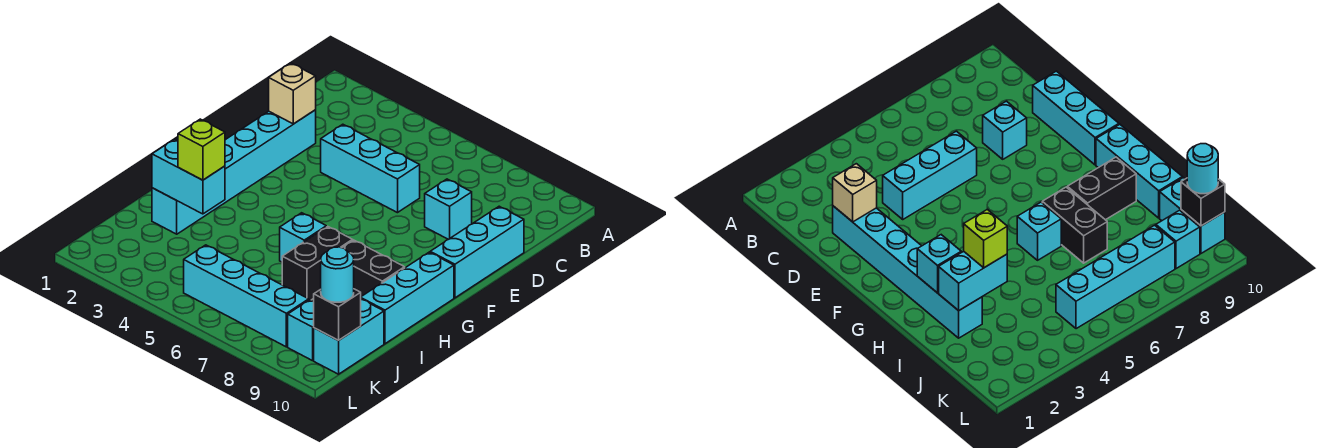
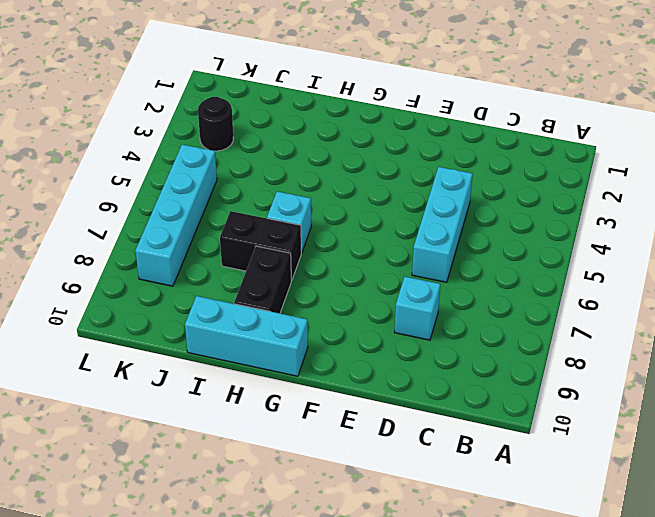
black round brick K3 level 1 -> none
none -> cyan brick D2:I2 level 1
none -> cyan brick D10:F10 level 1
none -> cyan brick J10:K10 level 1

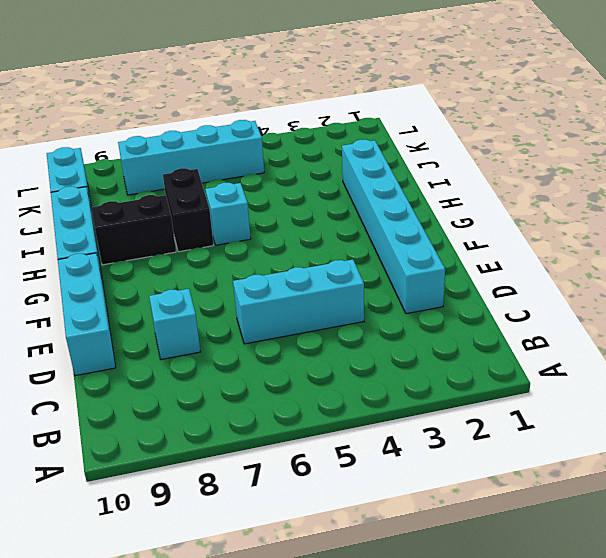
none -> cyan brick K9 level 1
none -> tan brick D2 level 2
none -> cyan brick H2 level 2

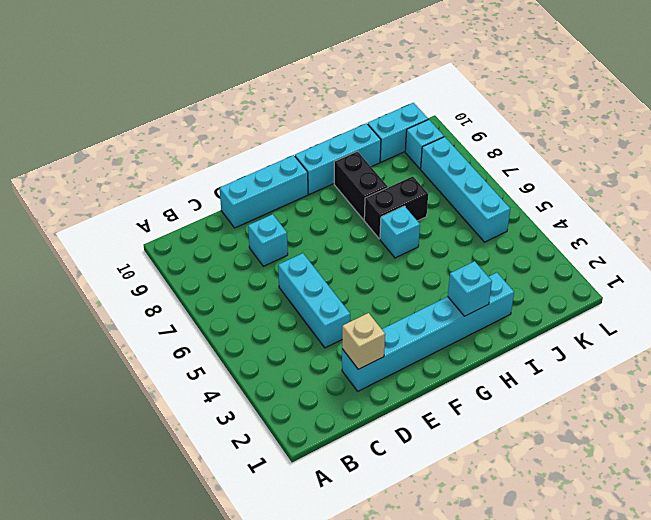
none -> cyan brick I2:I3 level 2
none -> black brick K10 level 2
none -> lime brick I3 level 3

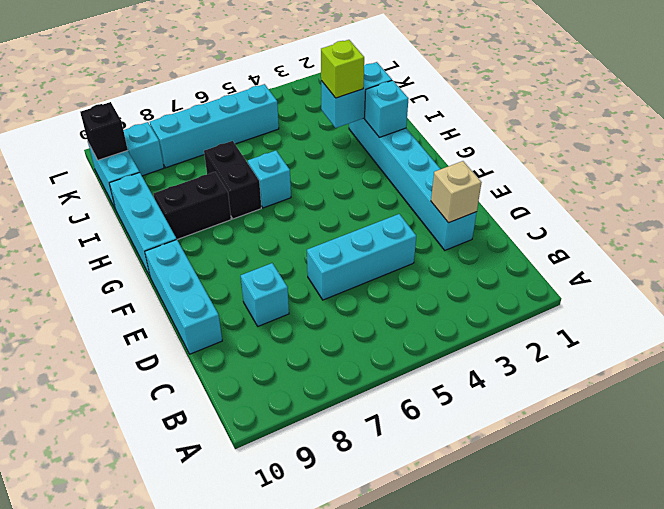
none -> cyan round brick K10 level 3

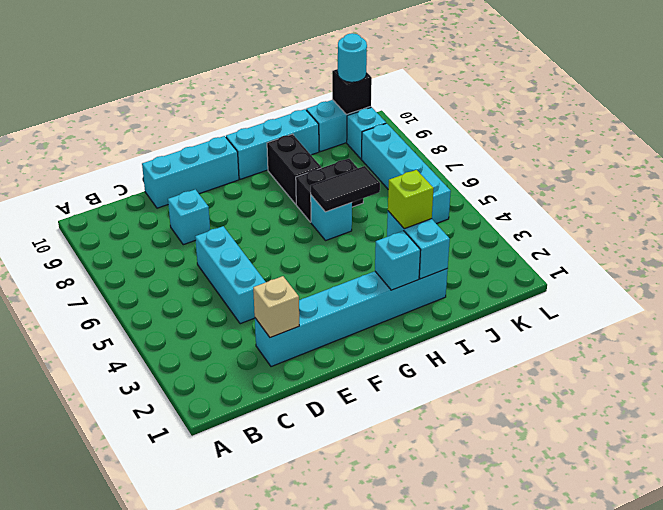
black tile H6:I6 level 2 -> none

